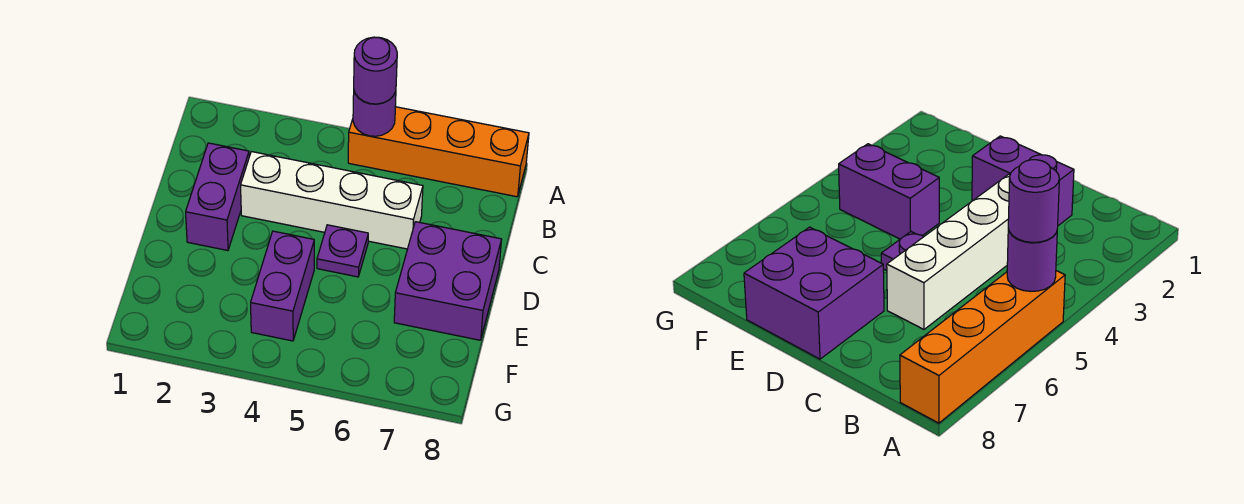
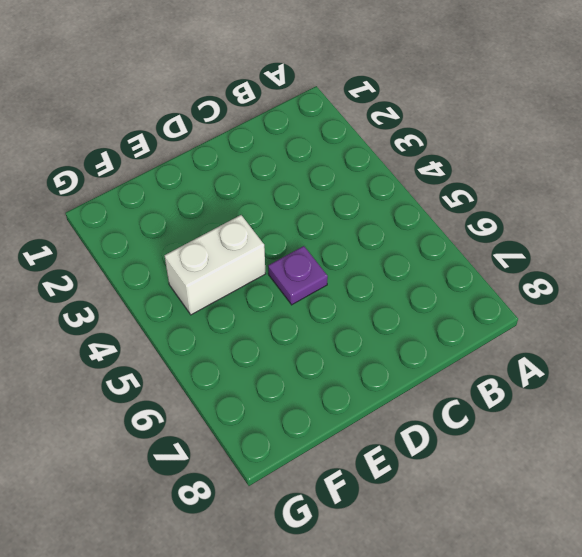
white brick E4:F4 level 1 -> purple brick E4:F4 level 1
none -> orange brick A5:A8 level 1
none -> purple brick C2:D2 level 1

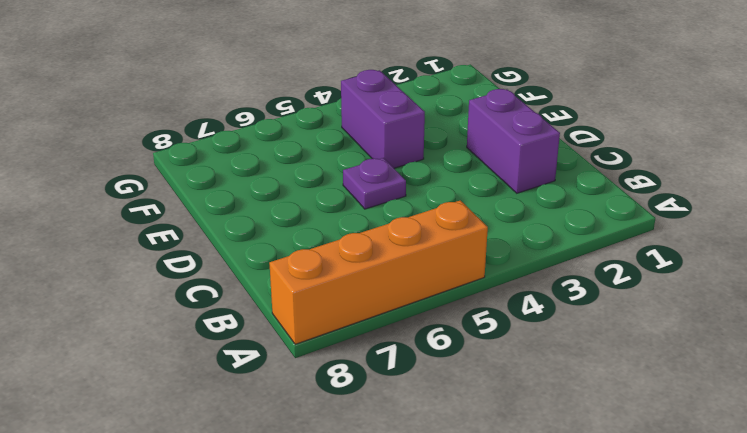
none -> white brick C3:C6 level 1
none -> purple brick D7:E8 level 1

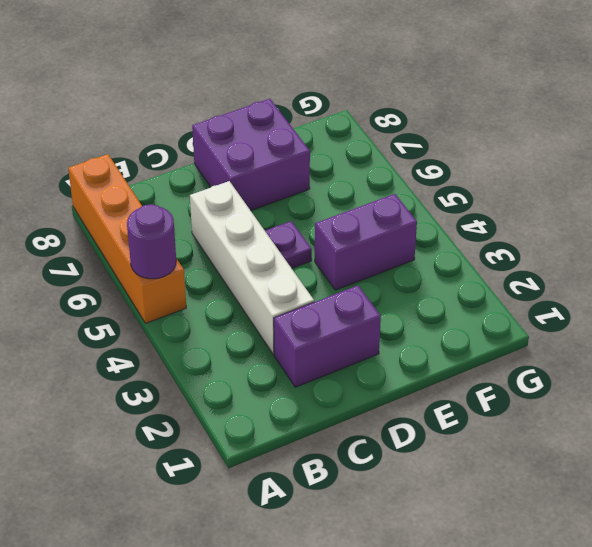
none -> purple round brick A5 level 3

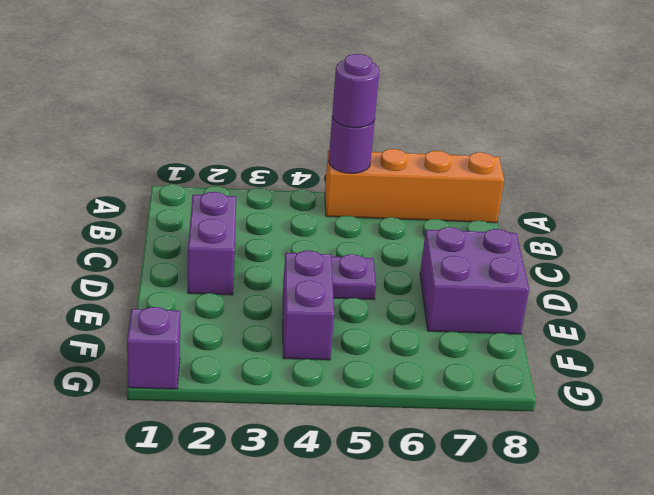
purple brick G1 level 1 -> none
none -> white brick C3:C6 level 1

